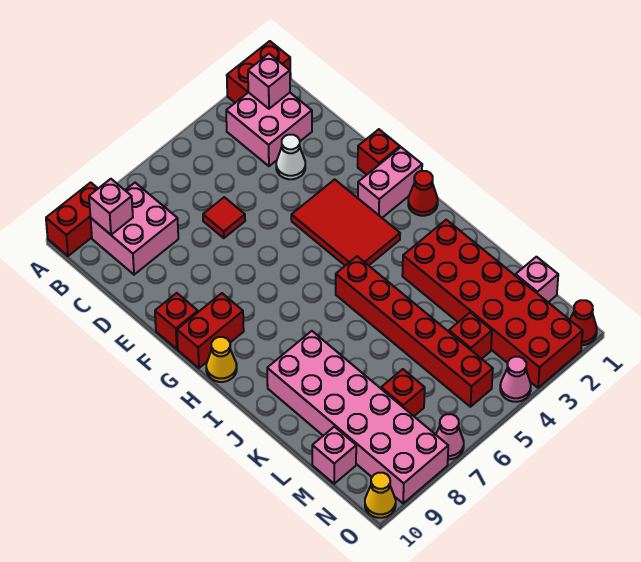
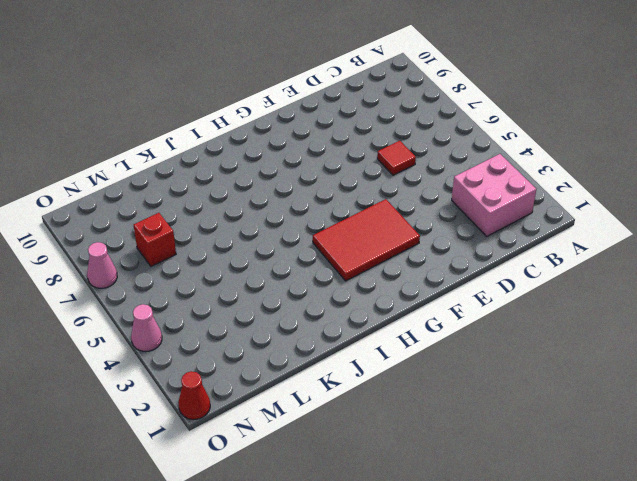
none -> red brick A1:A2 level 1
none -> red brick A9:A10 level 1
none -> pink brick B8:C9 level 1

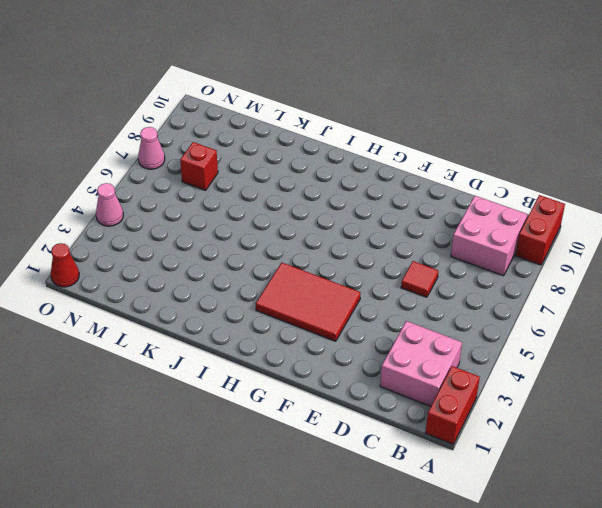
none -> white cone D3 level 1
none -> red brick F1 level 1
none -> red brick F10 level 1

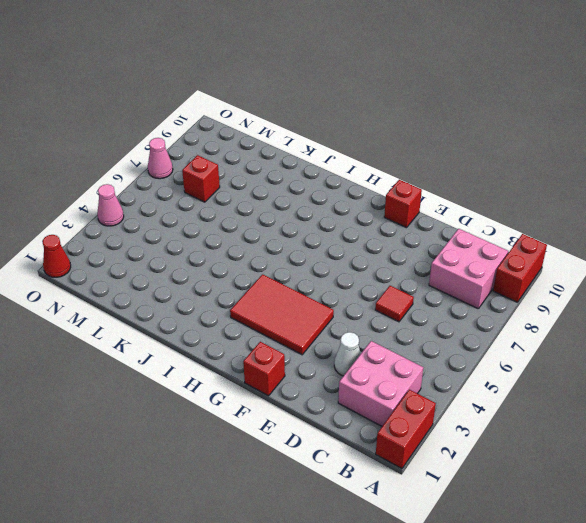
none -> pink brick G1:G2 level 1
none -> red brick G9:G10 level 1
none -> red cone H1 level 1

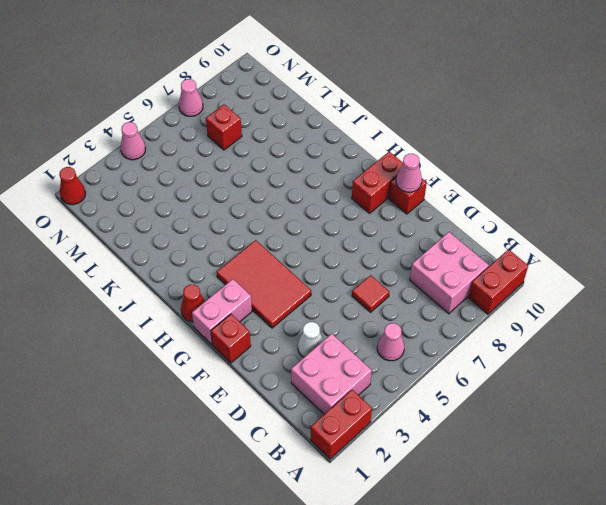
pink cone B5 level 1 -> none
pink cone F10 level 2 -> none
none -> yellow cone H10 level 1
none -> red brick I5:N5 level 1
none -> red brick J2:O3 level 1

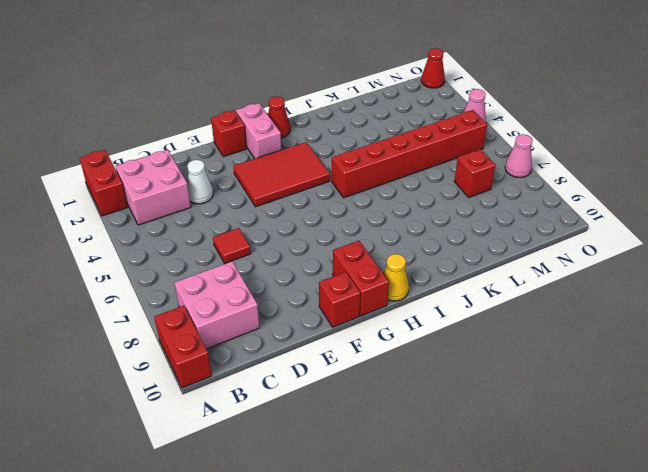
none -> red brick J2:O3 level 1
none -> pink brick J8:O9 level 1
none -> pink brick M1 level 1

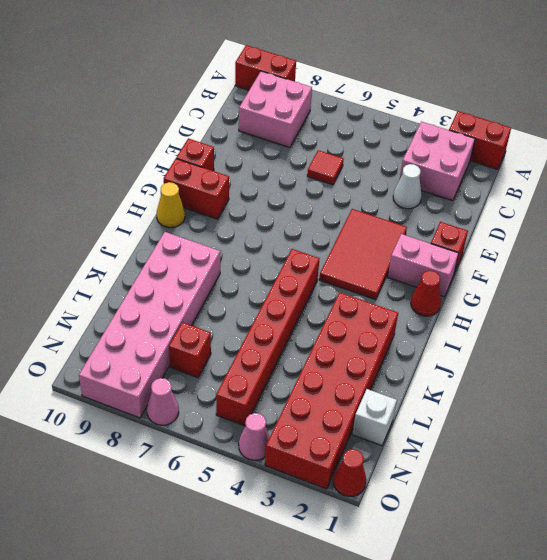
white brick M1 level 1 -> pink brick M1 level 1
none -> red brick M4 level 1
none -> pink brick M10 level 1
none -> yellow cone O10 level 1

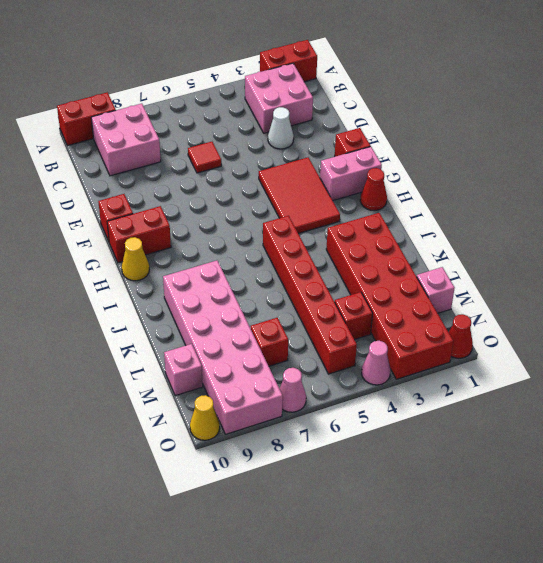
none -> pink brick B2 level 2
none -> pink brick B9 level 2

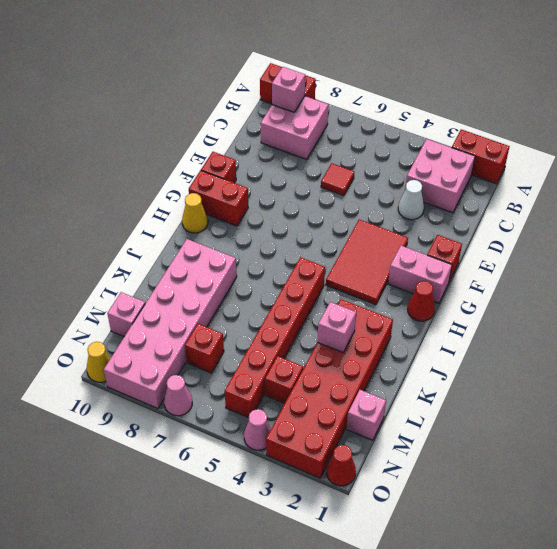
pink brick K3 level 2 -> pink brick B2 level 2

